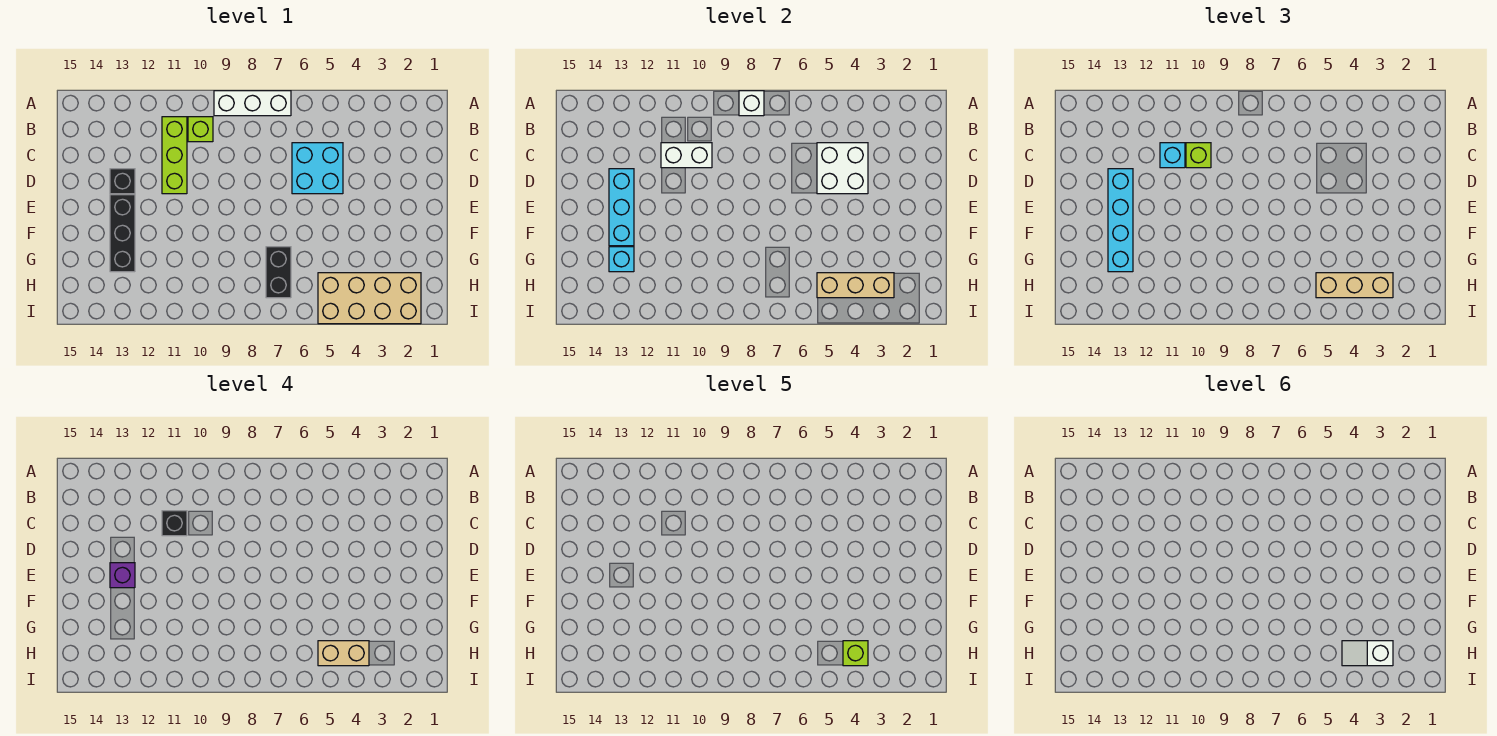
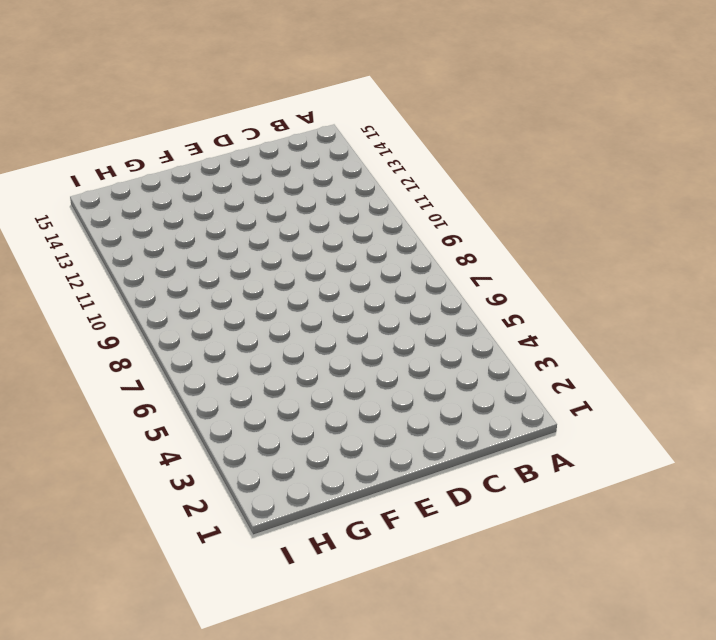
none -> white brick A7:A9 level 1
none -> lime brick B10 level 1
none -> lime brick B11:D11 level 1

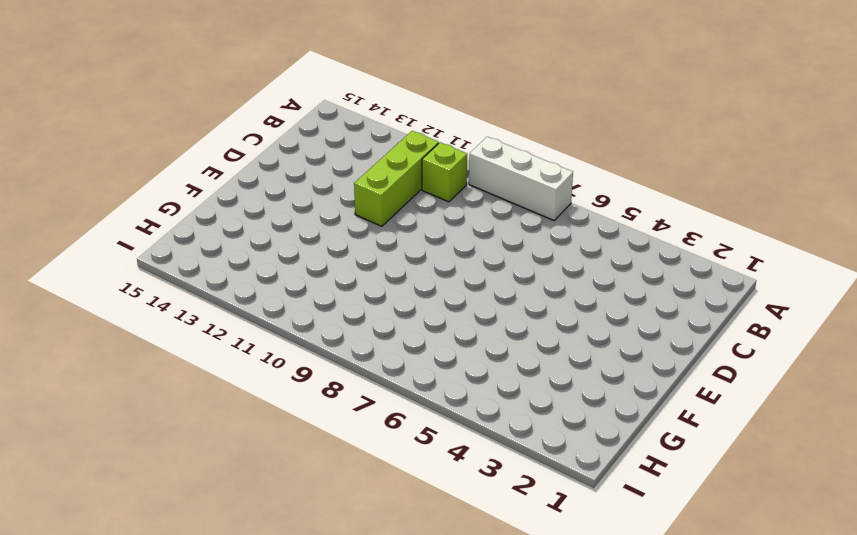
none -> cyan brick C5:D6 level 1
none -> black brick D13 level 1
none -> black brick E13:G13 level 1

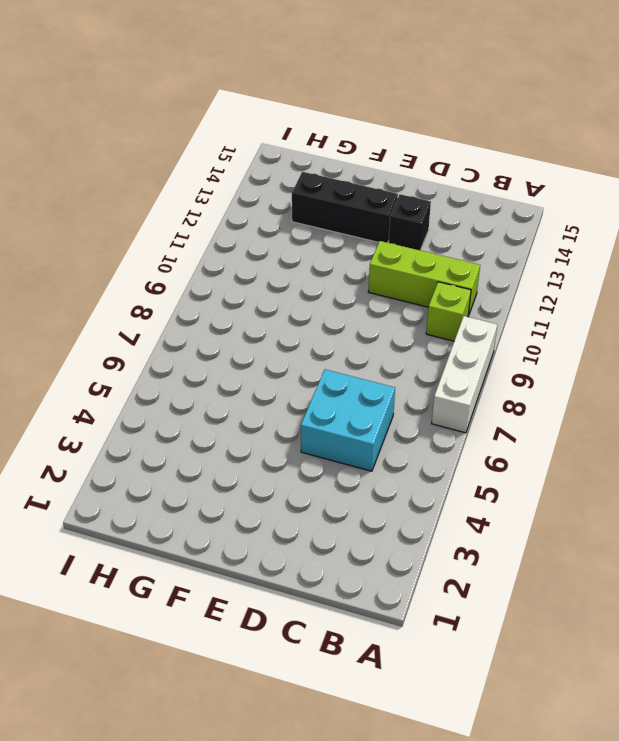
none -> black brick G7:H7 level 1
none -> tan brick H2:I5 level 1
none -> white brick A8 level 2

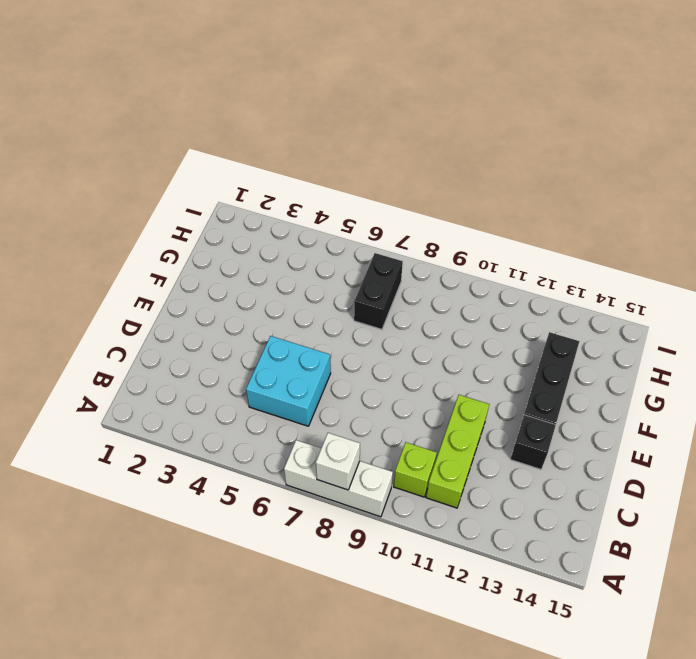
none -> tan brick H2:I5 level 1
none -> white brick C4:D5 level 2
none -> white brick C10:C11 level 2

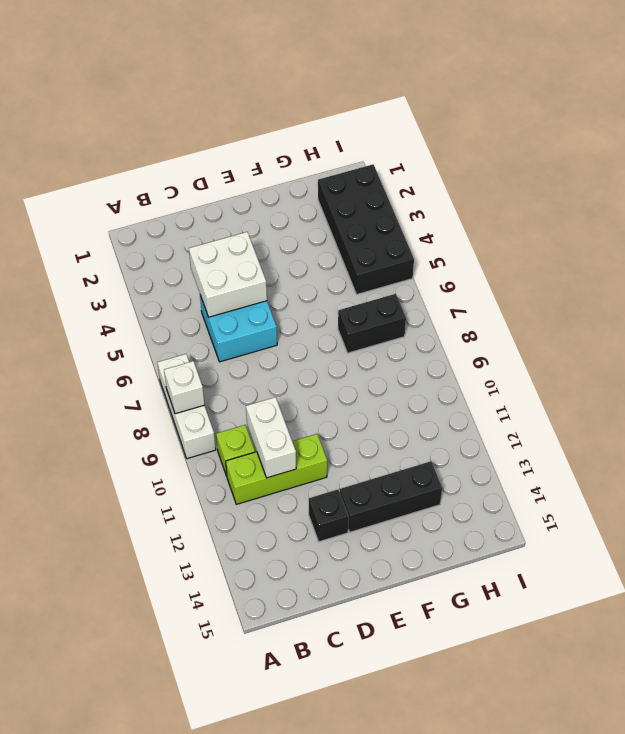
black brick H2:I5 level 1 -> tan brick H2:I5 level 1
none -> cyan brick D13:F13 level 2
none -> cyan brick G13 level 2
none -> tan brick H3:H5 level 2

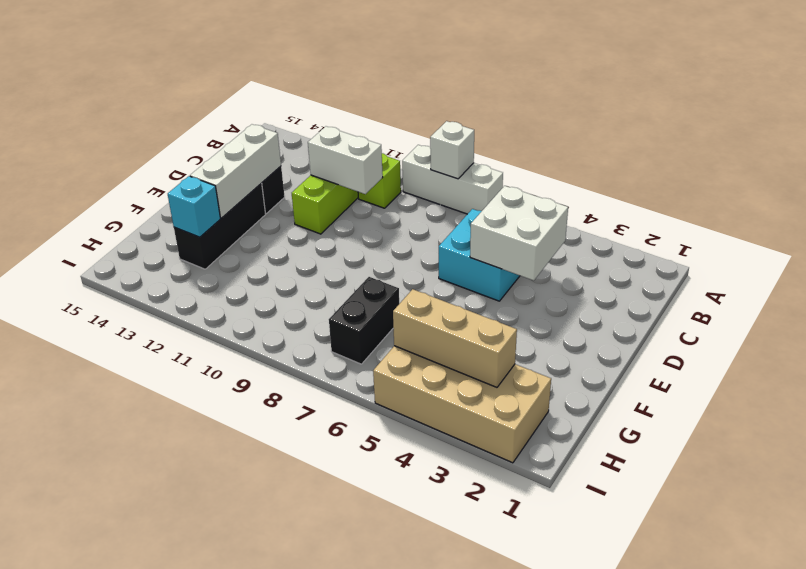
white brick D13:F13 level 2 -> cyan brick D13:F13 level 2
none -> lime brick C10 level 3
none -> cyan brick C11 level 3
none -> cyan brick D13:G13 level 3

